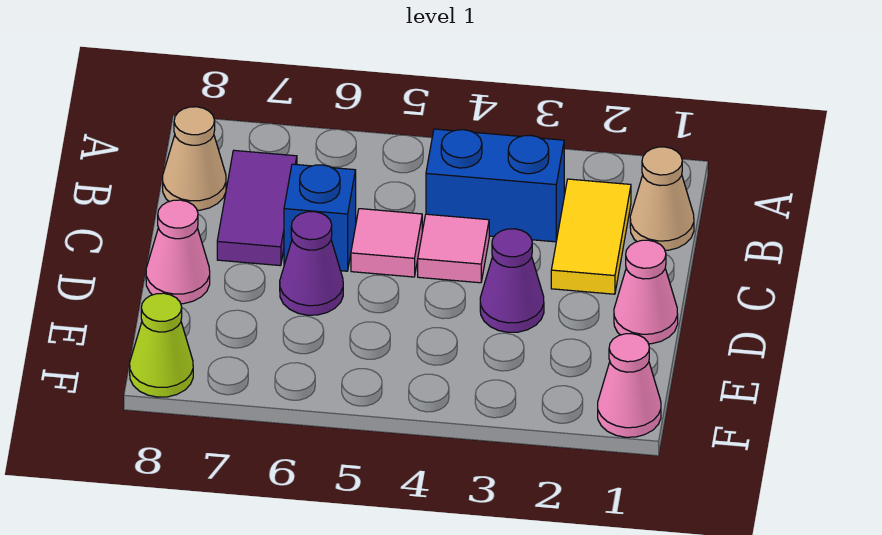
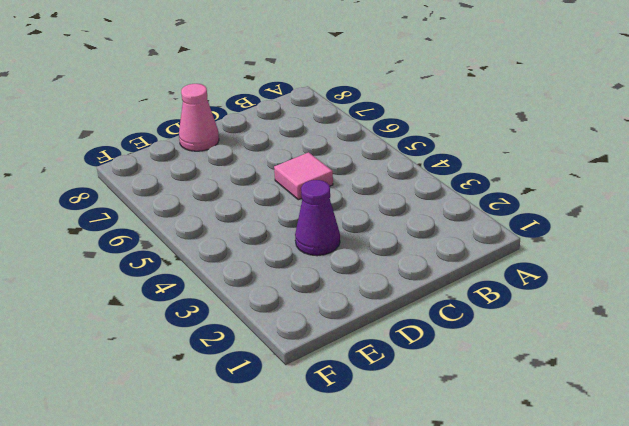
none -> tan cone B1 level 1
none -> yellow tile B2:C2 level 1
none -> blue brick B3:B4 level 1

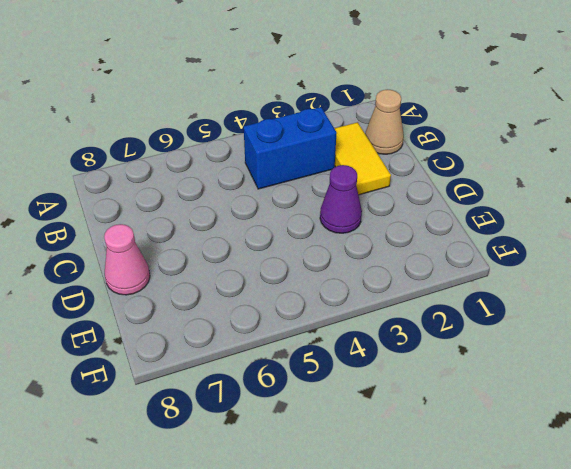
none -> purple tile B7:C7 level 1
none -> tan cone B8 level 1
none -> pink tile C4 level 1

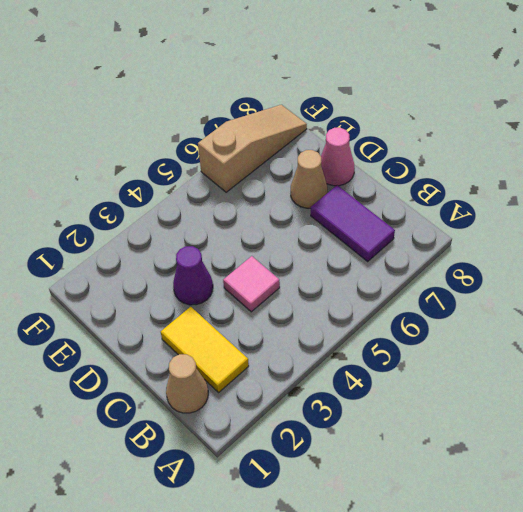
tan cone D7 level 1 -> tan cone B8 level 1
tan slope F6:F8 level 1 top 6 -> lime cone F8 level 1
none -> blue brick B3:B4 level 1
none -> pink tile C5 level 1
none -> blue brick C6 level 1

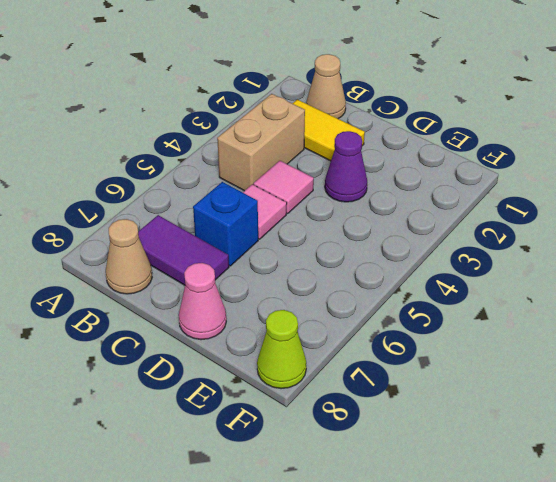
tan brick B3:B4 level 1 -> blue brick B3:B4 level 1
none -> pink cone D1 level 1
none -> purple cone D6 level 1
none -> pink cone F1 level 1

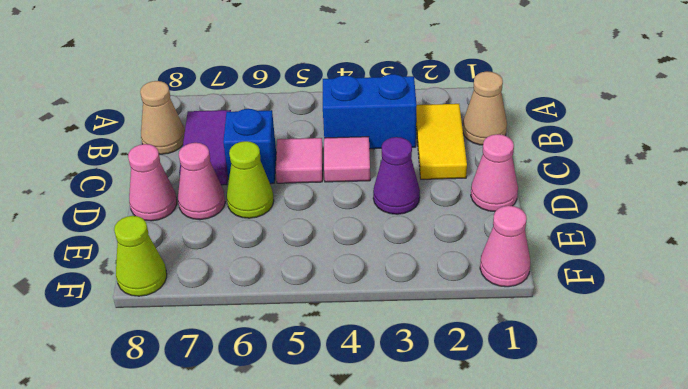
lime cone D6 level 1 -> purple cone D6 level 1
pink cone D7 level 1 -> none

